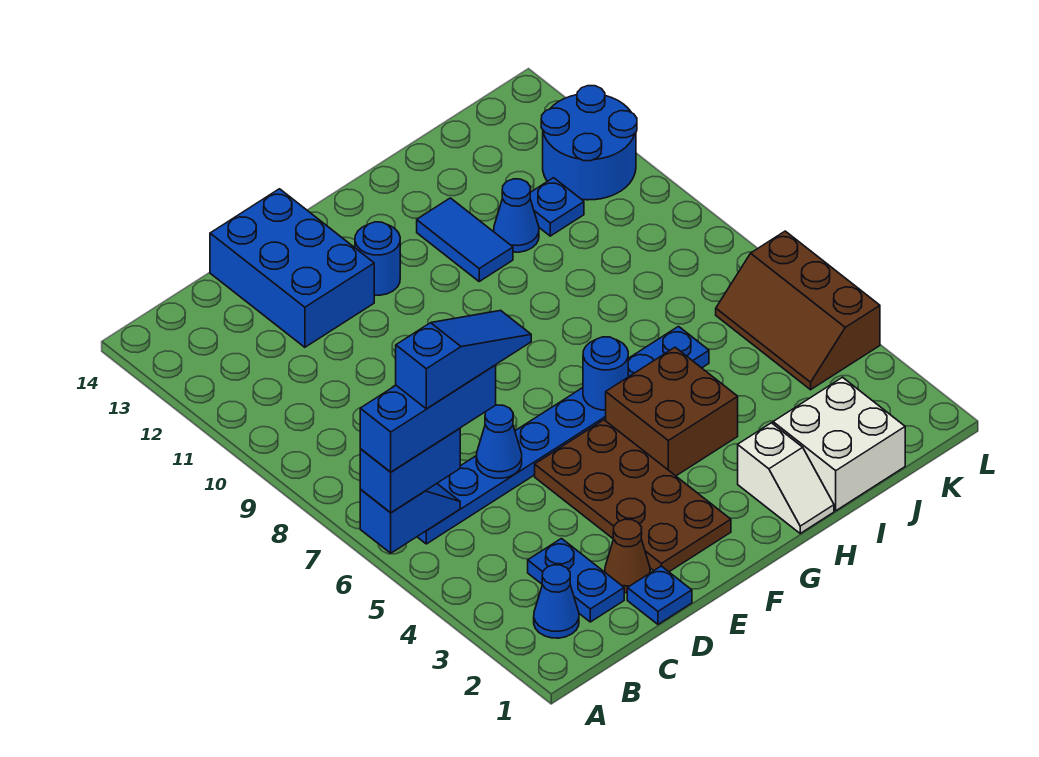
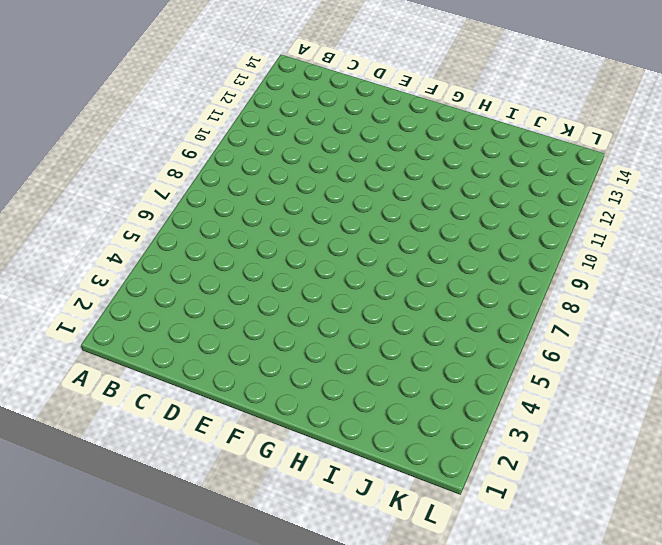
none -> blue cone B2 level 1
none -> blue plate B6:I6 level 1
none -> blue plate C2:C3 level 1

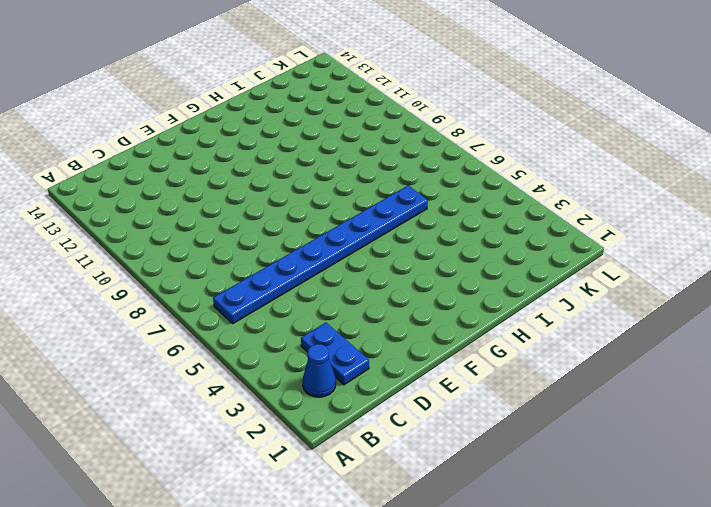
none -> blue plate D1 level 1
none -> brown cone D2 level 1
none -> blue brick D12:E14 level 1

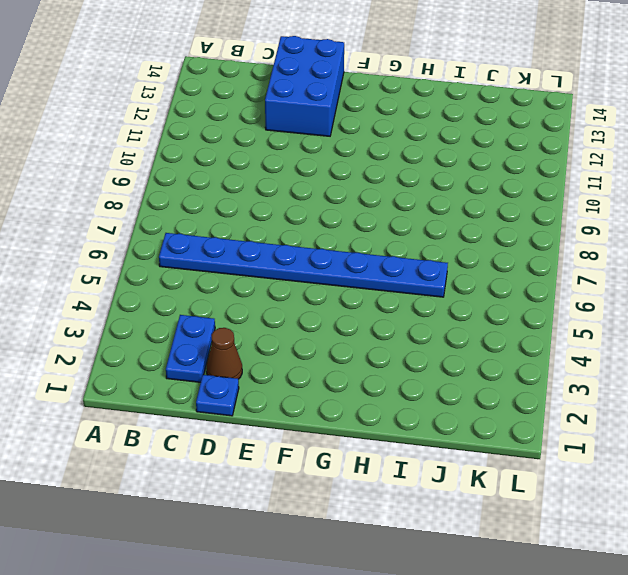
none -> blue cone B2 level 1
none -> brown plate E2:F5 level 1
none -> blue round brick F12 level 1

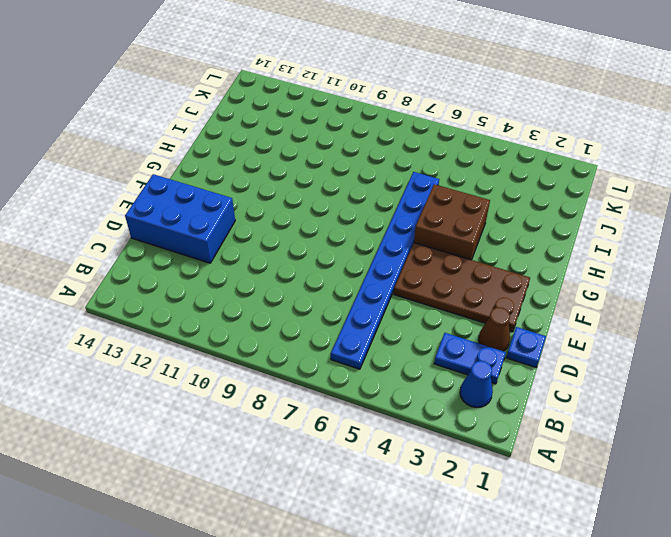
none -> blue round brick F12 level 1
none -> white slope H1:H2 level 1 top 2
none -> blue tile H11:H12 level 1

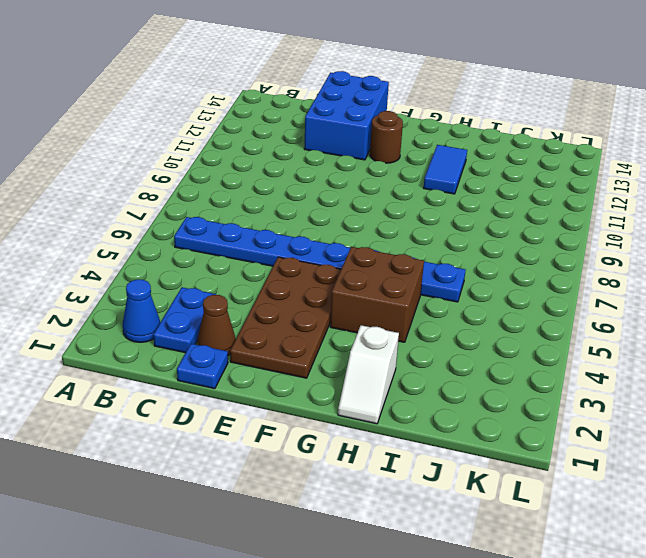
brown round brick F12 level 1 -> blue round brick F12 level 1
none -> white brick I1:J2 level 1
none -> blue cone I11 level 1
none -> blue plate J11 level 1

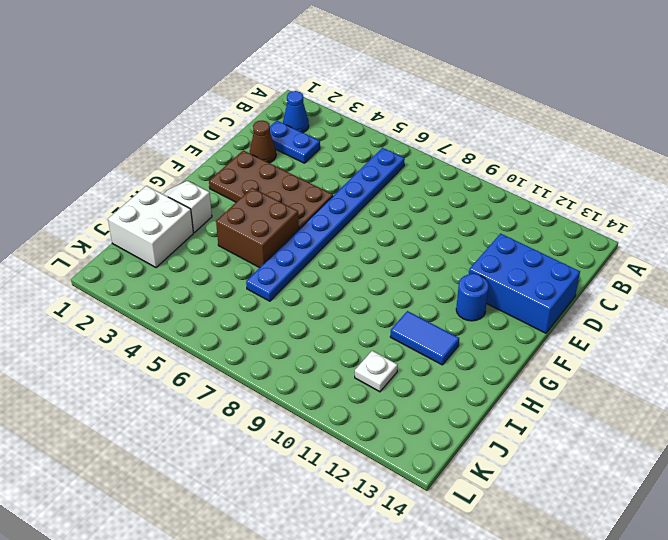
white plate J11 level 1 -> blue plate J11 level 1
none -> blue plate D1 level 1
none -> blue cone I11 level 1
none -> brown slope K4:L6 level 1 top L

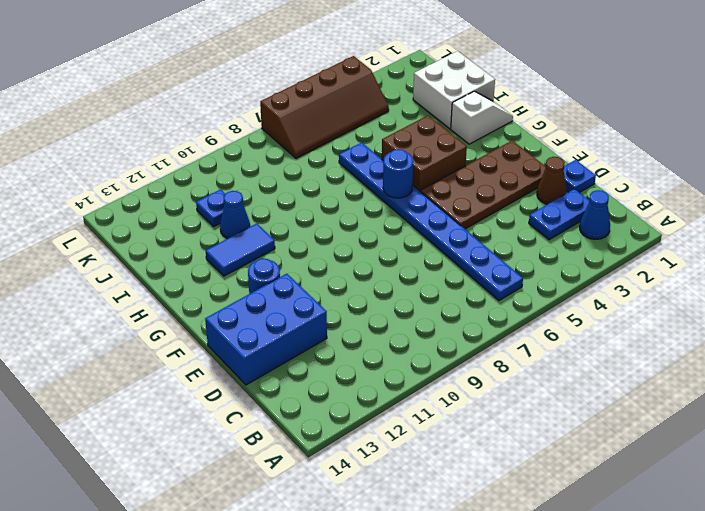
brown slope K4:L7 level 1 top L -> brown slope K4:L6 level 1 top L
none -> blue round brick K11:L12 level 1
none -> blue slope A6:B6 level 2 top A
none -> blue cone D6 level 2

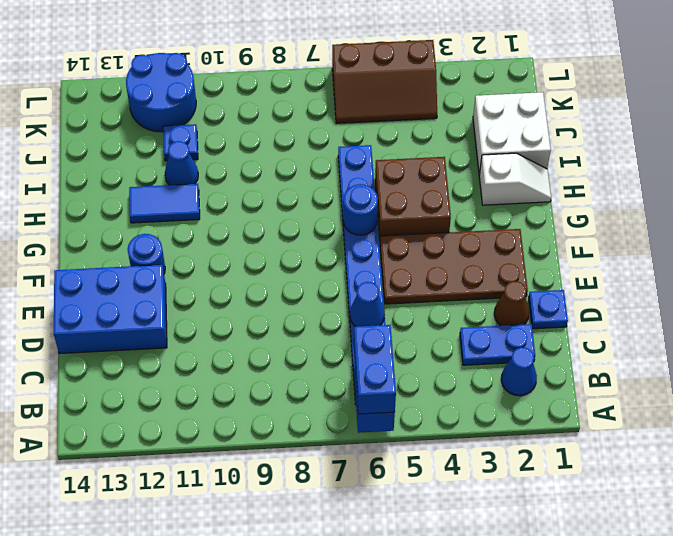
none -> blue brick A6:C6 level 4
none -> blue slope B6:D6 level 5 top B

